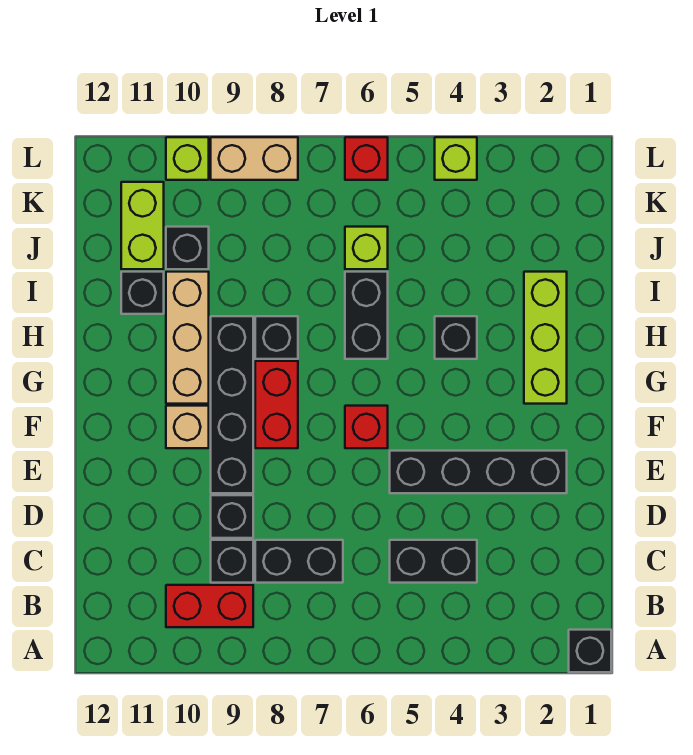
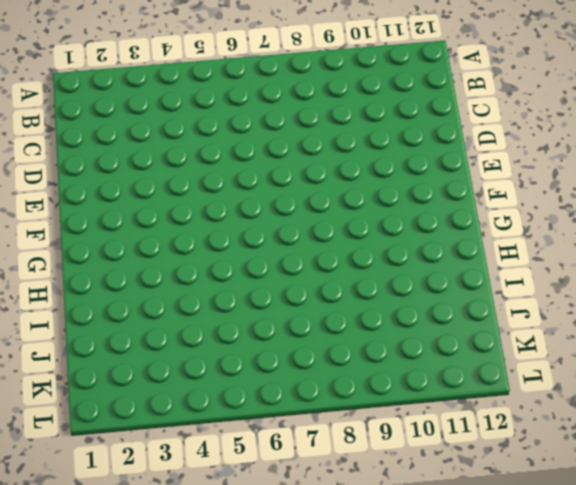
none -> black brick A1 level 1
none -> red brick B9:B10 level 1
none -> black brick C4:C5 level 1

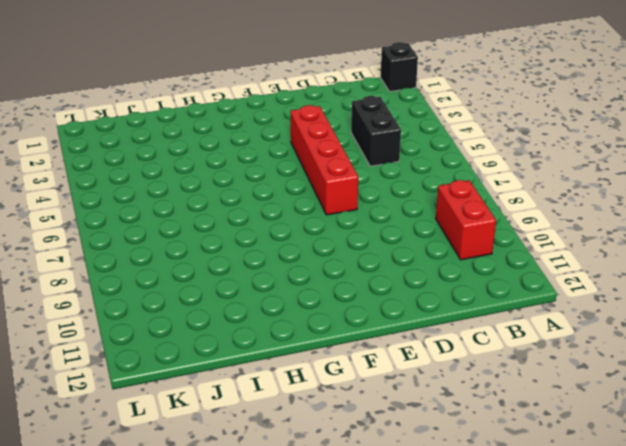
red brick E4:E7 level 1 -> black brick E2:E5 level 1
none -> black brick C7:C8 level 1
none -> black brick C9 level 1
none -> black brick D9 level 1

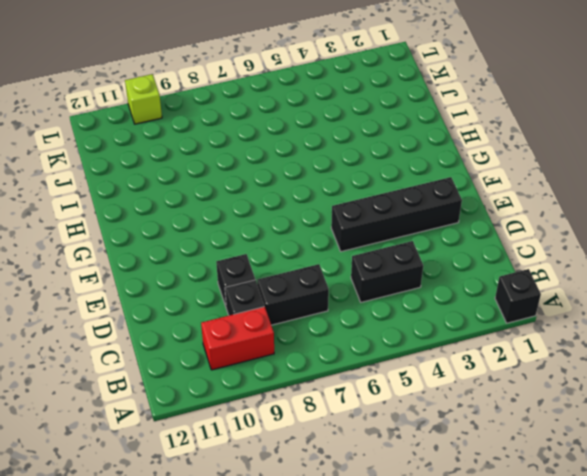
none -> black brick E9:H9 level 1
none -> red brick F6 level 1
none -> red brick F8:G8 level 1

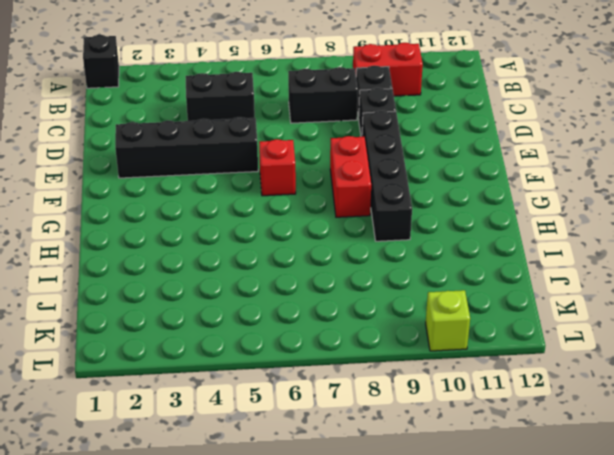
none -> tan brick F10 level 1
none -> lime brick G2:I2 level 1
none -> tan brick G10:I10 level 1

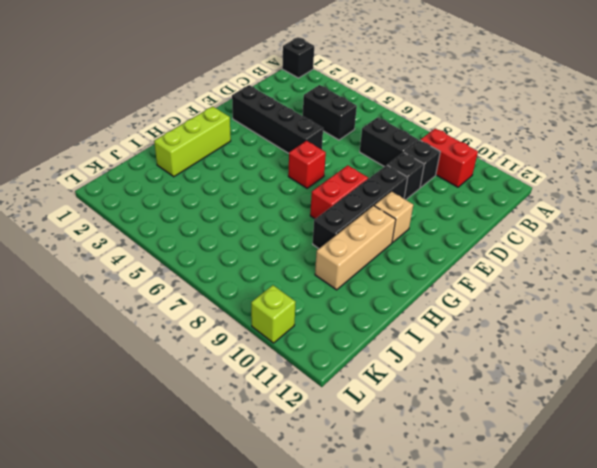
none -> black brick H4 level 1
none -> black brick H6:I6 level 1
none -> black brick H8 level 1

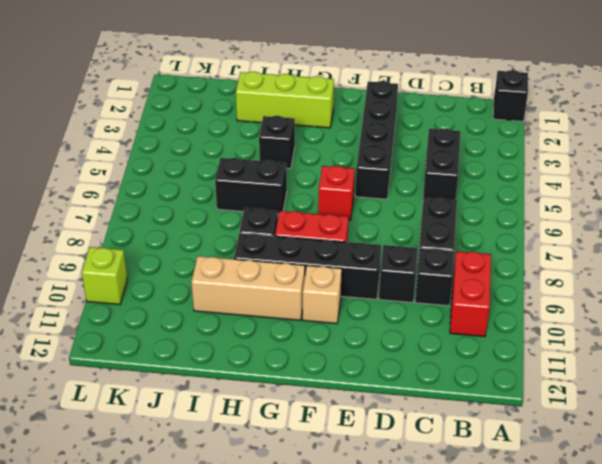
none -> black brick I11 level 1
none -> lime brick J6 level 1
none -> black brick J10 level 1

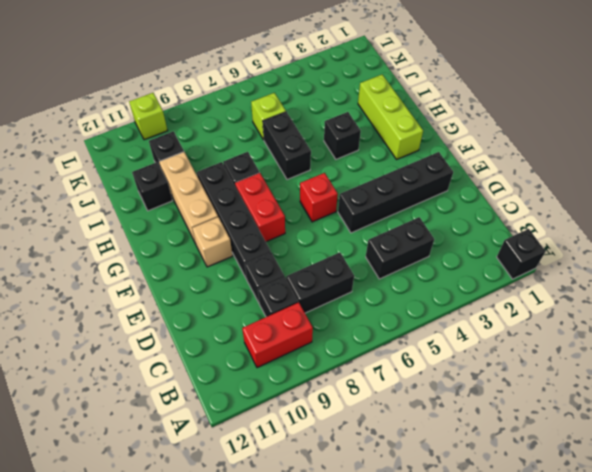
none -> lime brick J11:K11 level 1
none -> lime brick L4 level 1
none -> red brick L6 level 1

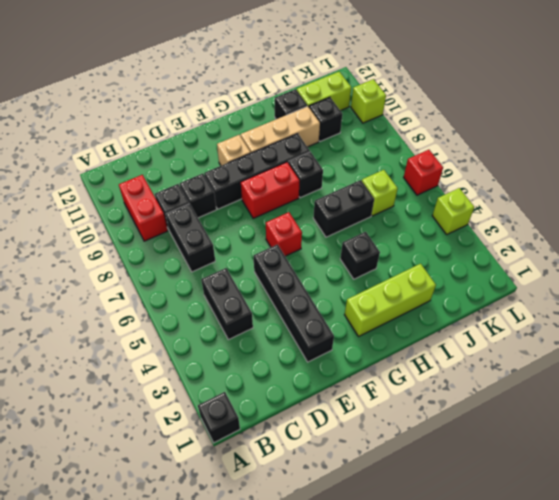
none -> tan brick L8:L9 level 1

